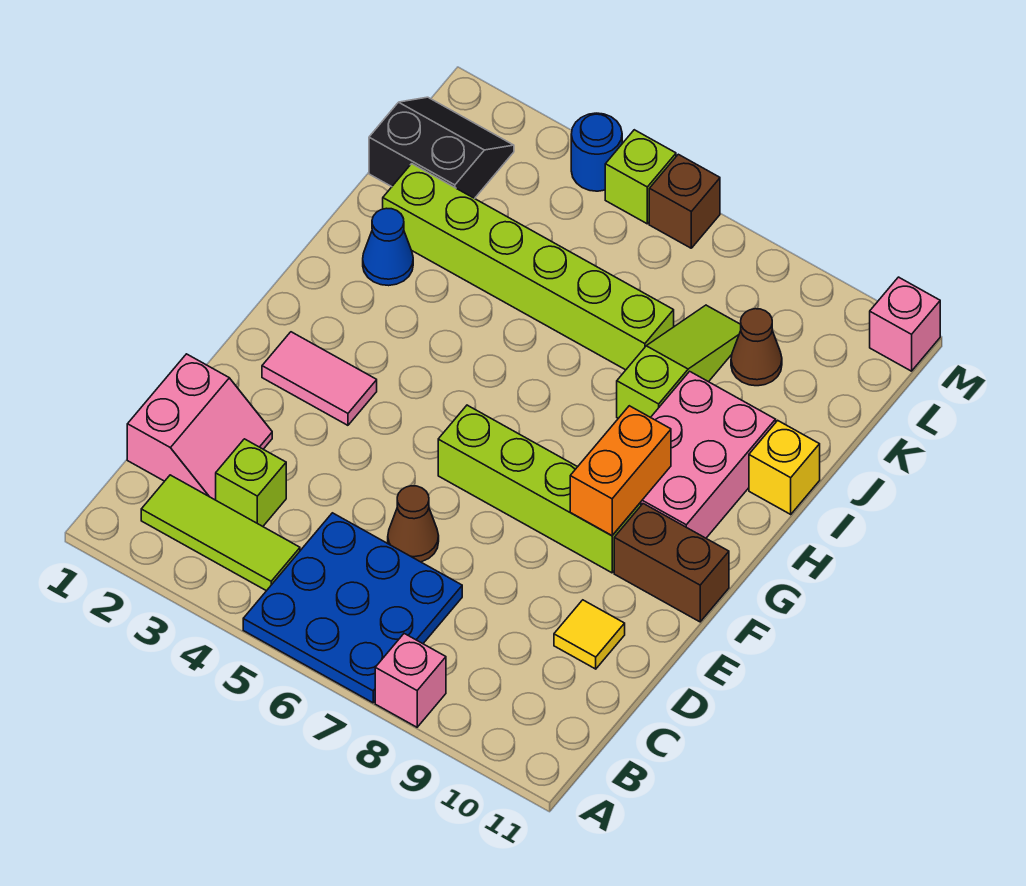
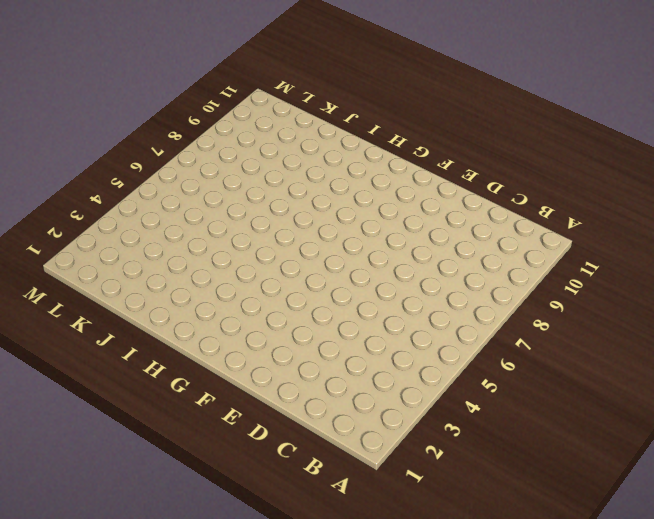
none -> blue plate A5:C7 level 1
none -> pink brick A8 level 1
none -> lime tile B2:B4 level 1

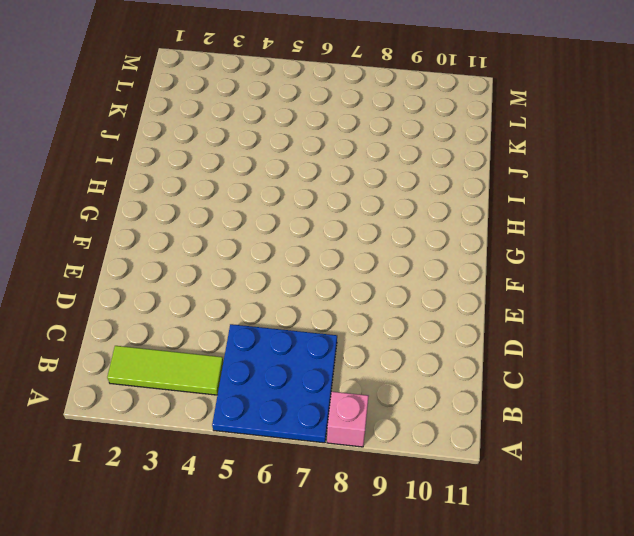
none -> pink slope C1:D2 level 1 top 1
none -> lime brick C3 level 1
none -> brown cone D6 level 1

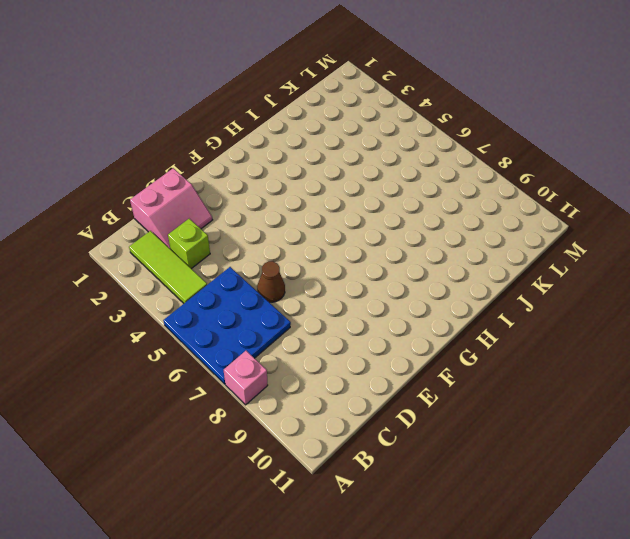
none -> yellow tile D10 level 1
none -> pink tile F2:F3 level 1
none -> lime brick F6:F9 level 1

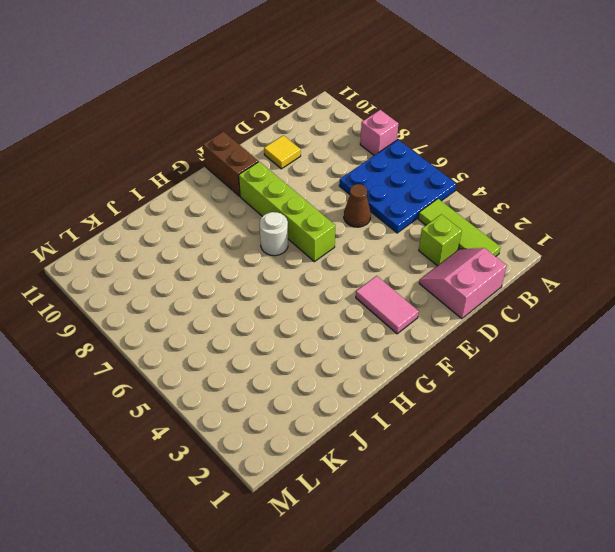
white round brick G7 level 1 -> none
none -> pink brick G9:I10 level 1
none -> blue cone I2 level 1
none -> lime slope I8:K8 level 1 top I

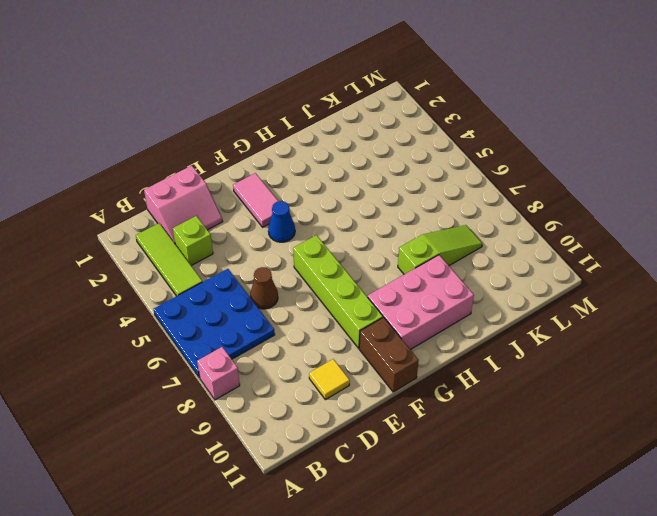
blue cone F4 level 1 -> blue cone I2 level 1
none -> yellow brick I11 level 1
none -> lime brick J2:J7 level 1
none -> black slope K1:L2 level 1 top K

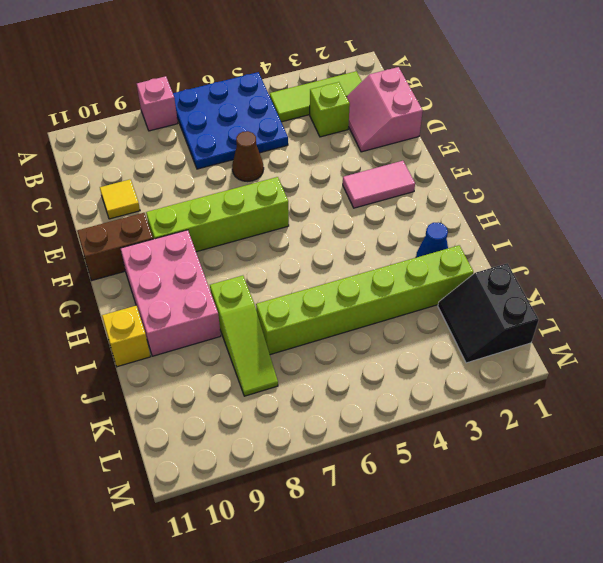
black slope K1:L2 level 1 top 1 -> black slope K1:L2 level 1 top K
none -> brown cone K9 level 1
none -> blue round brick M4 level 1
none -> lime brick M5 level 1

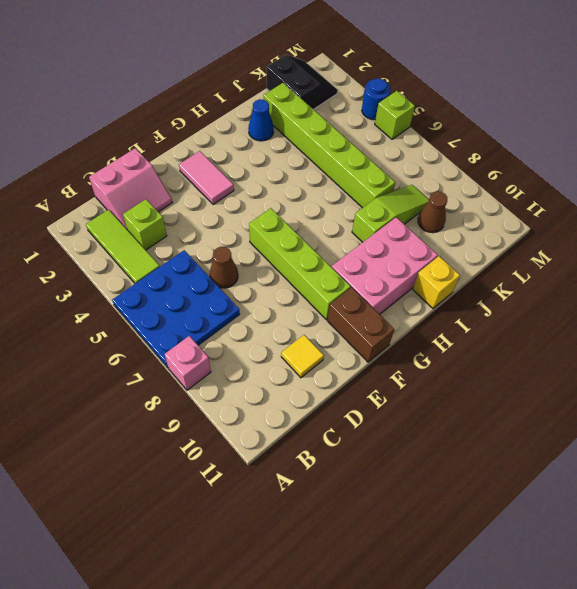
none -> brown brick M6 level 1
none -> pink brick M11 level 1
none -> orange brick F9:G9 level 2

